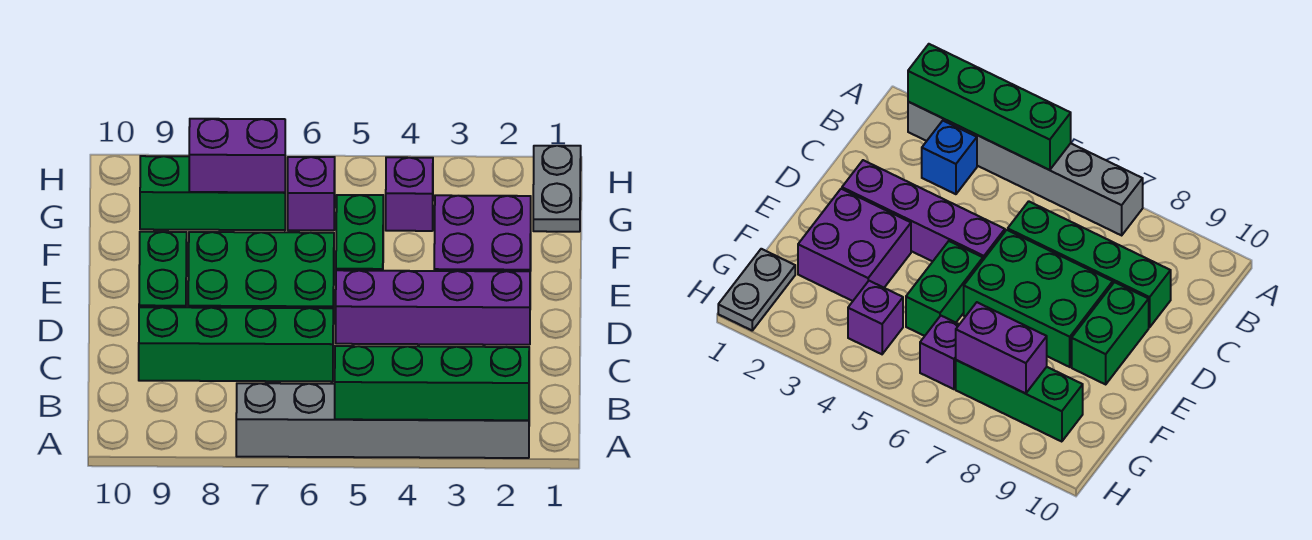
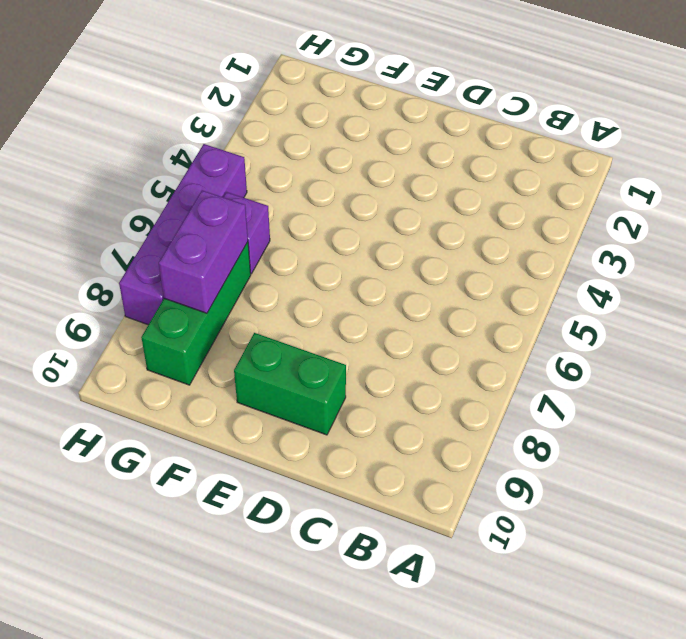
purple brick H5:H8 level 1 -> purple brick D2:D5 level 1
none -> grey brick A2:A7 level 1
none -> blue brick B3 level 1
none -> green brick C6:C9 level 1

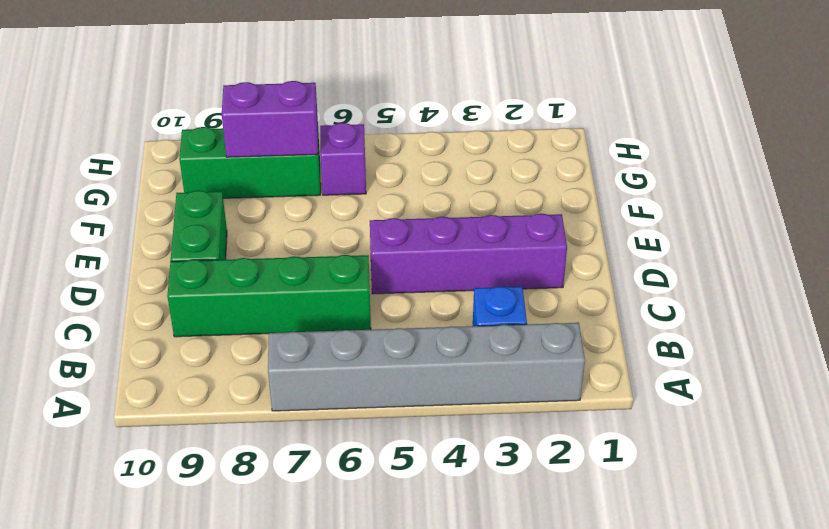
none -> green brick D6:E8 level 1
none -> purple brick E2:F3 level 1
none -> green brick E5:F5 level 1

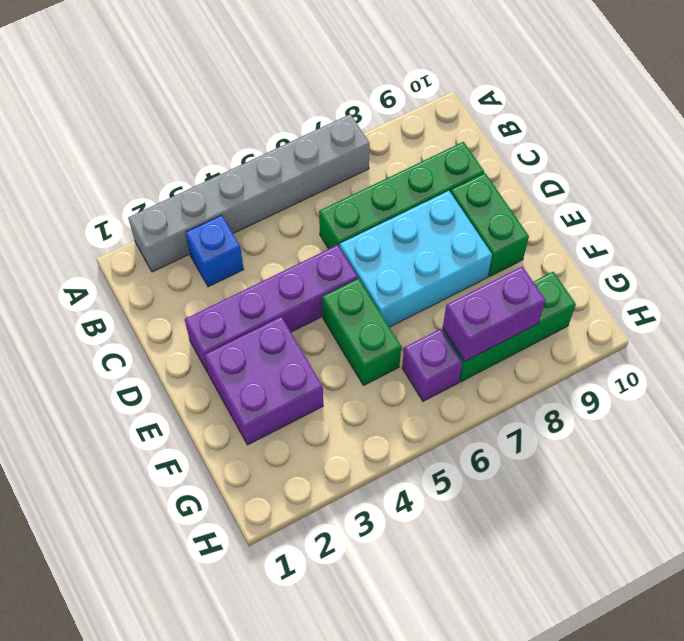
cyan brick D6:E8 level 1 -> green brick D6:E8 level 1
none -> grey plate G1:H1 level 1
none -> purple brick G4 level 1
none -> green brick A2:A5 level 2

